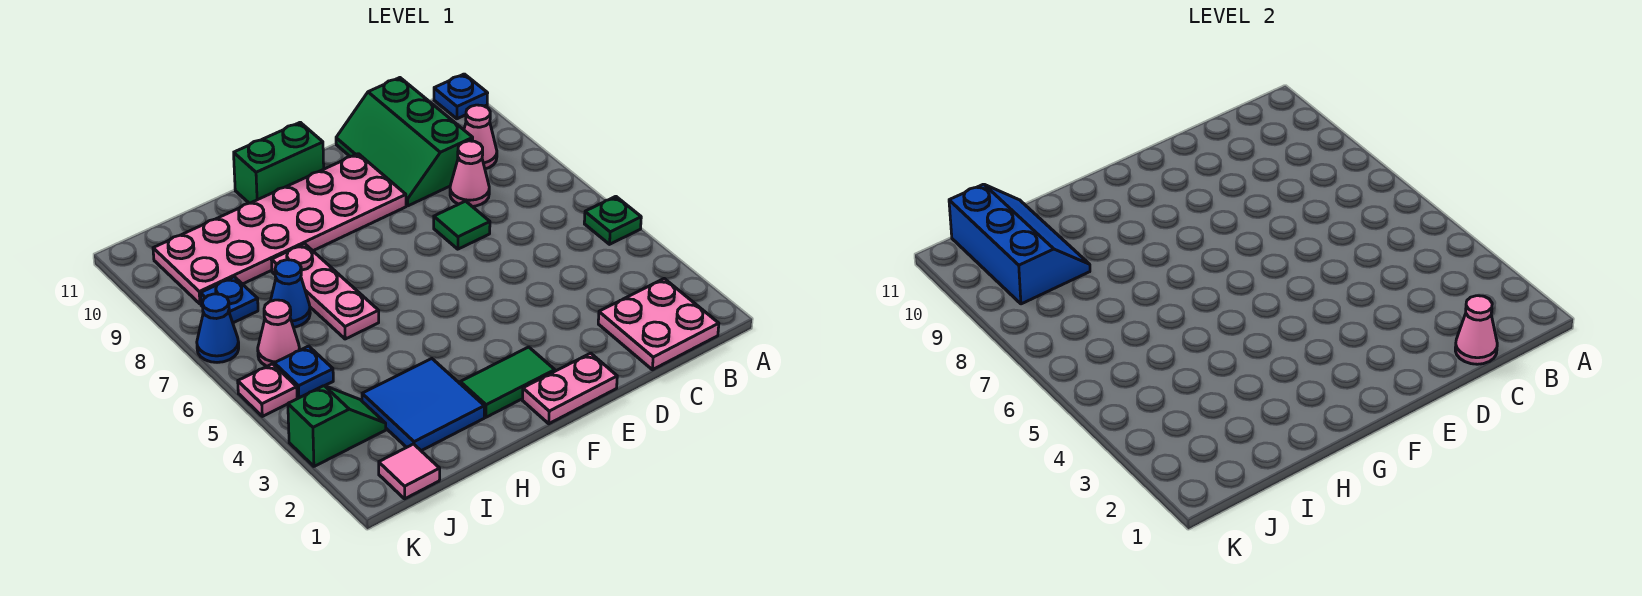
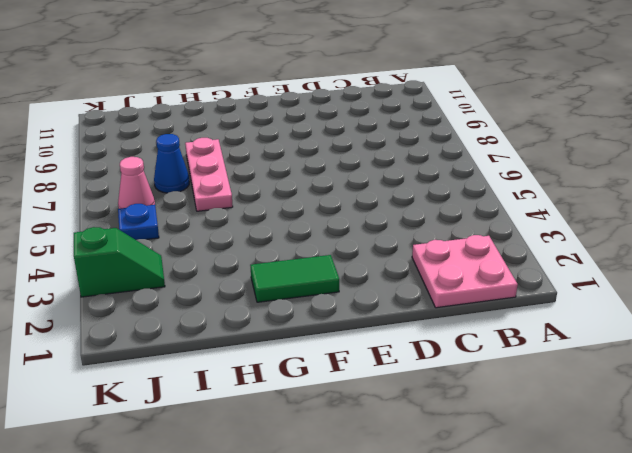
none -> green plate A5 level 1
none -> blue plate A11 level 1
none -> pink cone B9 level 1

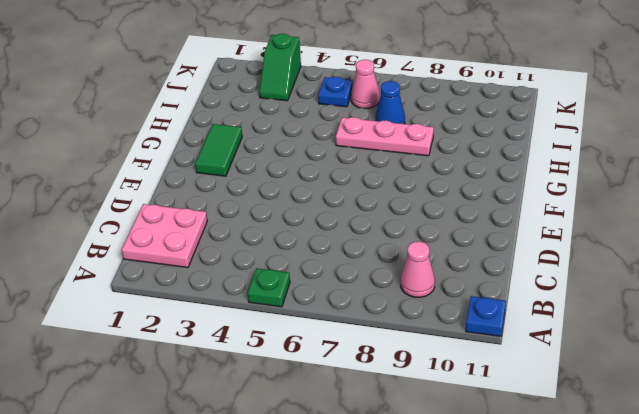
none -> pink cone C8 level 1
none -> green slope C9:D11 level 1 top C
none -> green tile D7 level 1

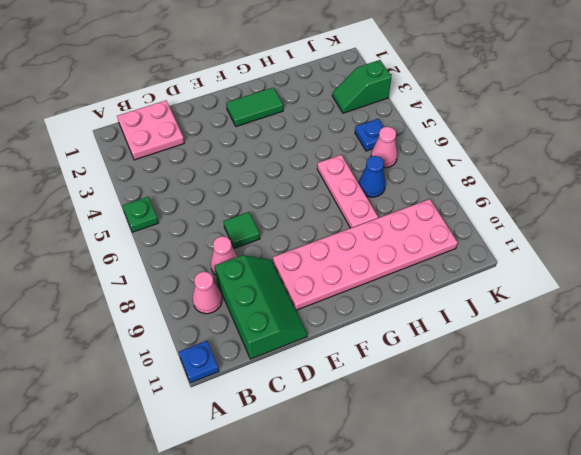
none -> pink plate E1:F1 level 1
none -> green brick F11:G11 level 1
none -> blue tile H2:I3 level 1

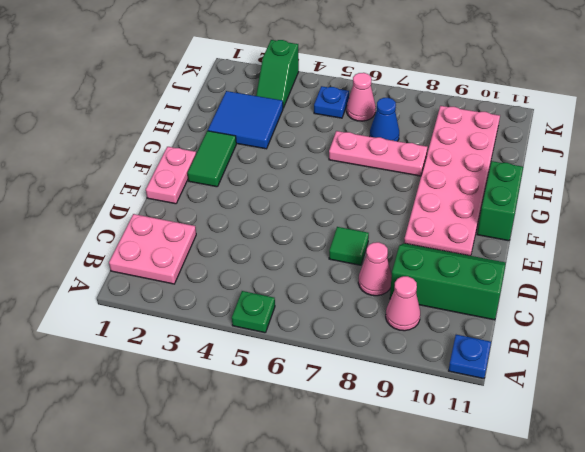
none -> pink tile J1 level 1
none -> blue plate J8 level 1
none -> pink plate K5 level 1

